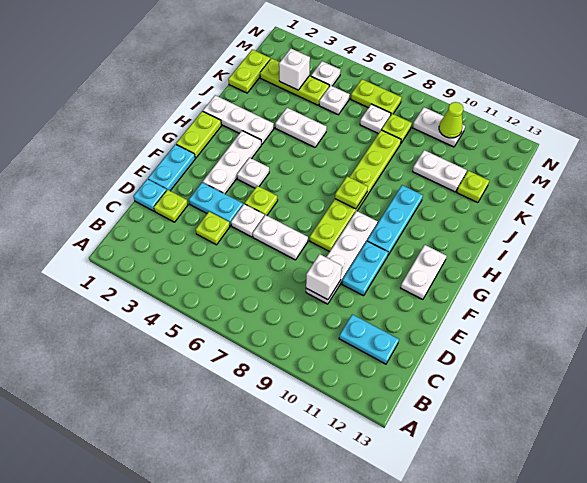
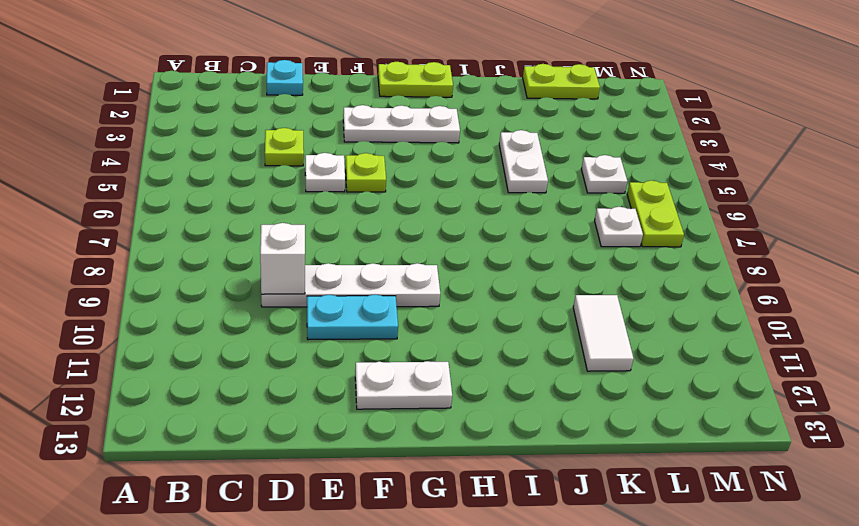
white tile K10:K11 level 1 -> white plate K10:K11 level 1
none -> cyan plate C11:C12 level 1
none -> lime plate D2 level 1
none -> cyan plate E1:F1 level 1
none -> cyan plate E3:E4 level 1

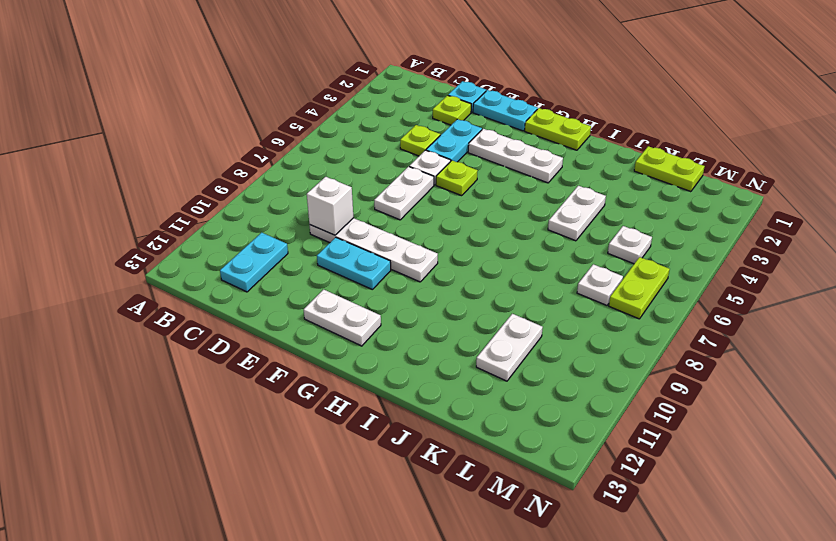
none -> lime plate F8:K8 level 1
none -> white plate G4 level 1
none -> cyan plate G10:I10 level 1
none -> white plate I1:I3 level 1

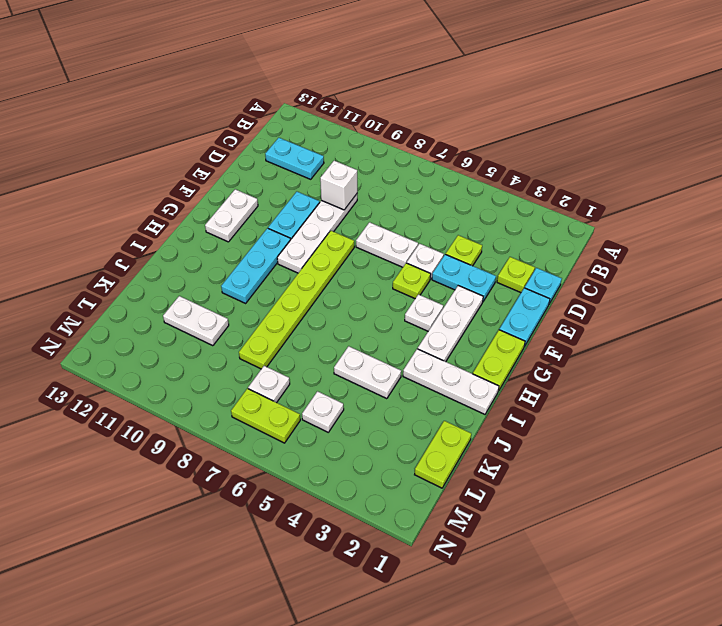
none -> lime plate K12 level 1
none -> lime plate L2:L4 level 1
none -> lime plate L8 level 1
none -> white plate M4 level 1

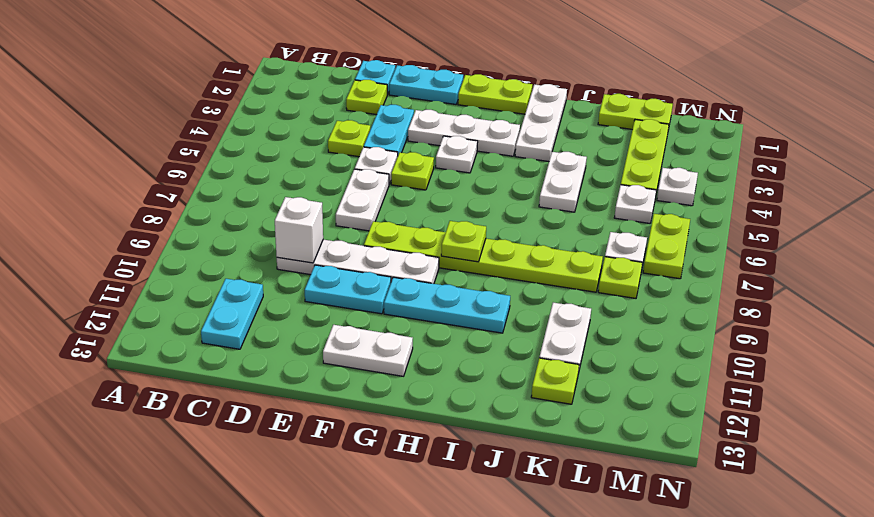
none -> white plate M9:M10 level 1
none -> white brick L3 level 2
none -> lime cone M10 level 2

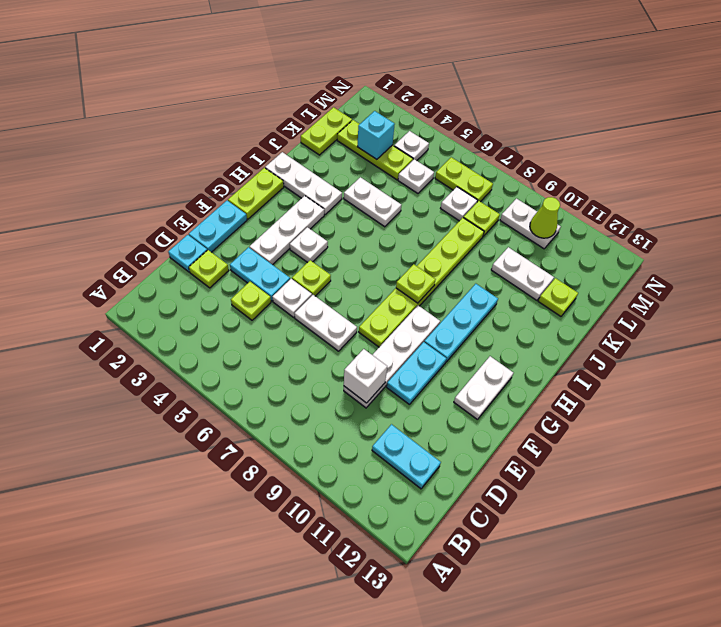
cyan brick L3 level 2 -> white brick L3 level 2

